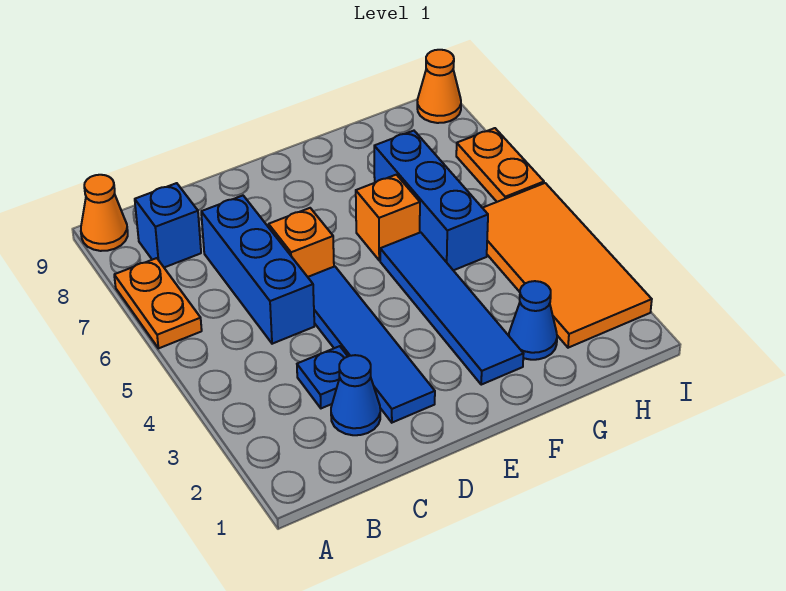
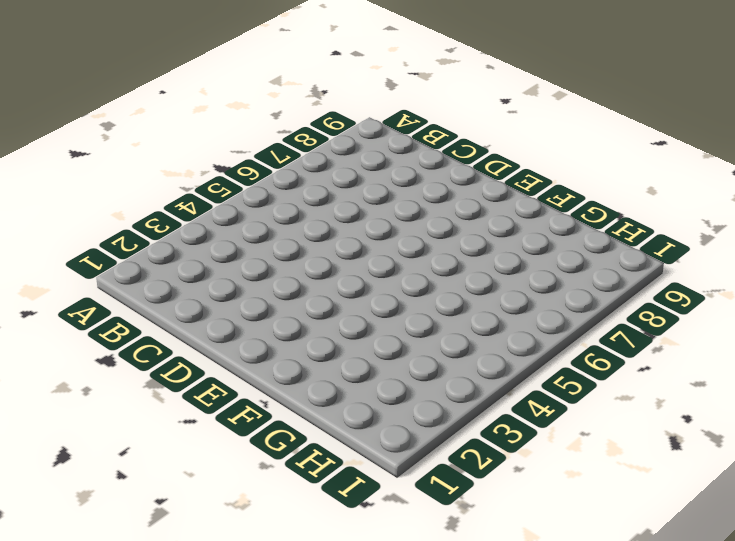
none -> orange plate A6:A7 level 1
none -> orange cone A9 level 1
none -> blue brick B8 level 1

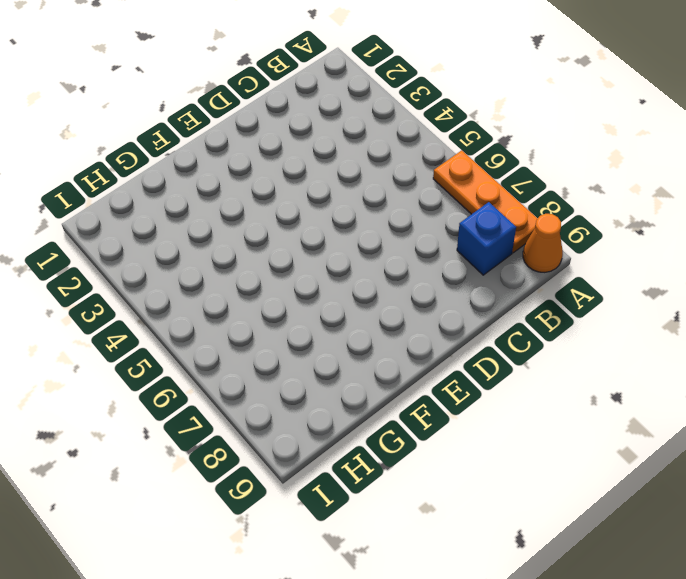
orange plate A6:A8 level 1 -> orange plate A6:A7 level 1
none -> blue cone C2 level 1
none -> blue plate C3 level 1
none -> blue brick C5:C7 level 1

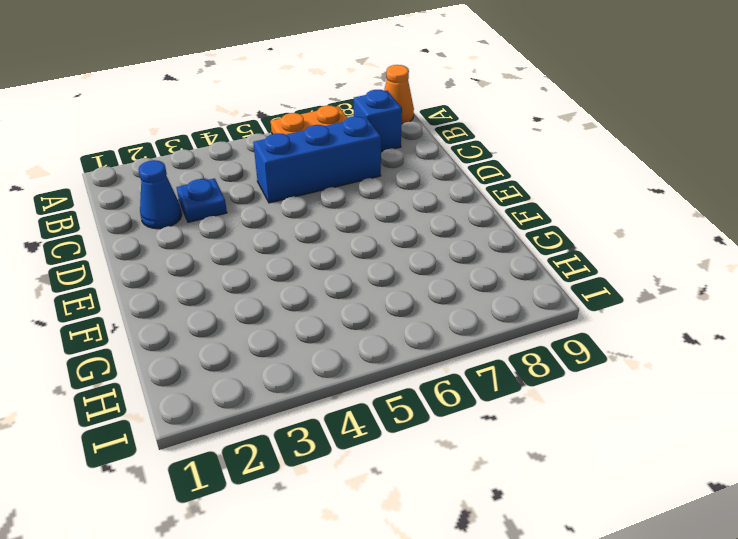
none -> blue tile D2:D5 level 1
none -> orange brick D6 level 1
none -> blue tile F2:F5 level 1

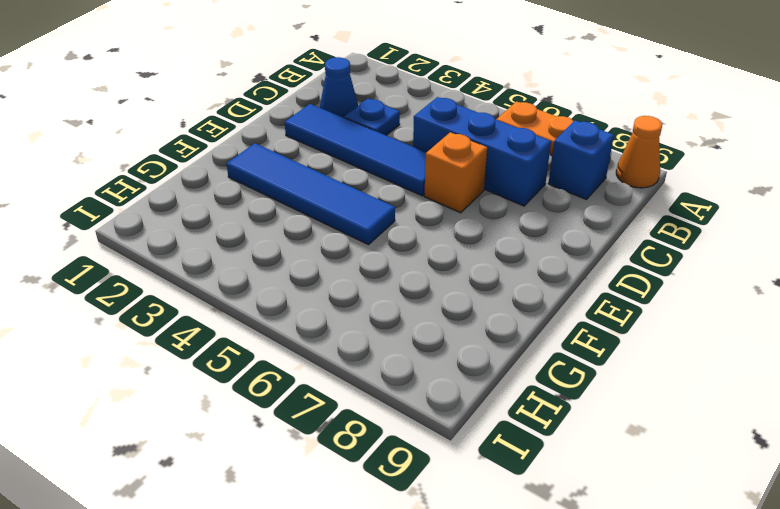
none -> orange brick F6 level 1
none -> blue cone G2 level 1
none -> blue brick G5:G7 level 1

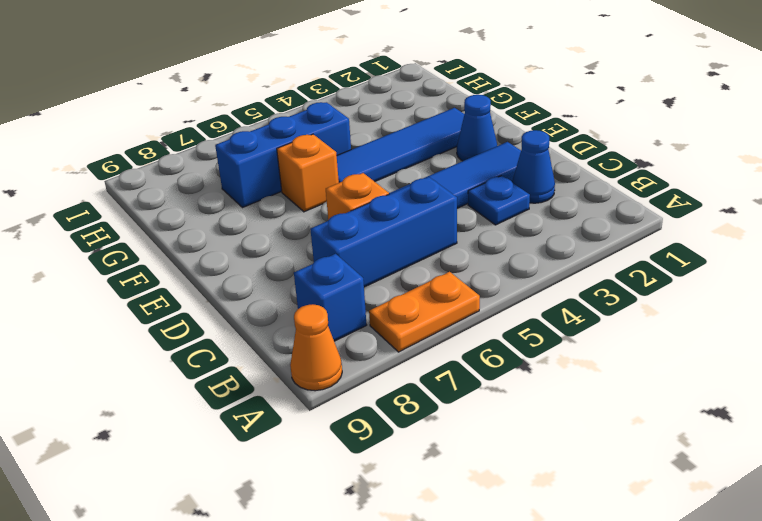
blue cone E2 level 1 -> blue cone G2 level 1
none -> orange tile H2:I5 level 1
none -> orange plate I6:I7 level 1
none -> orange cone I9 level 1

